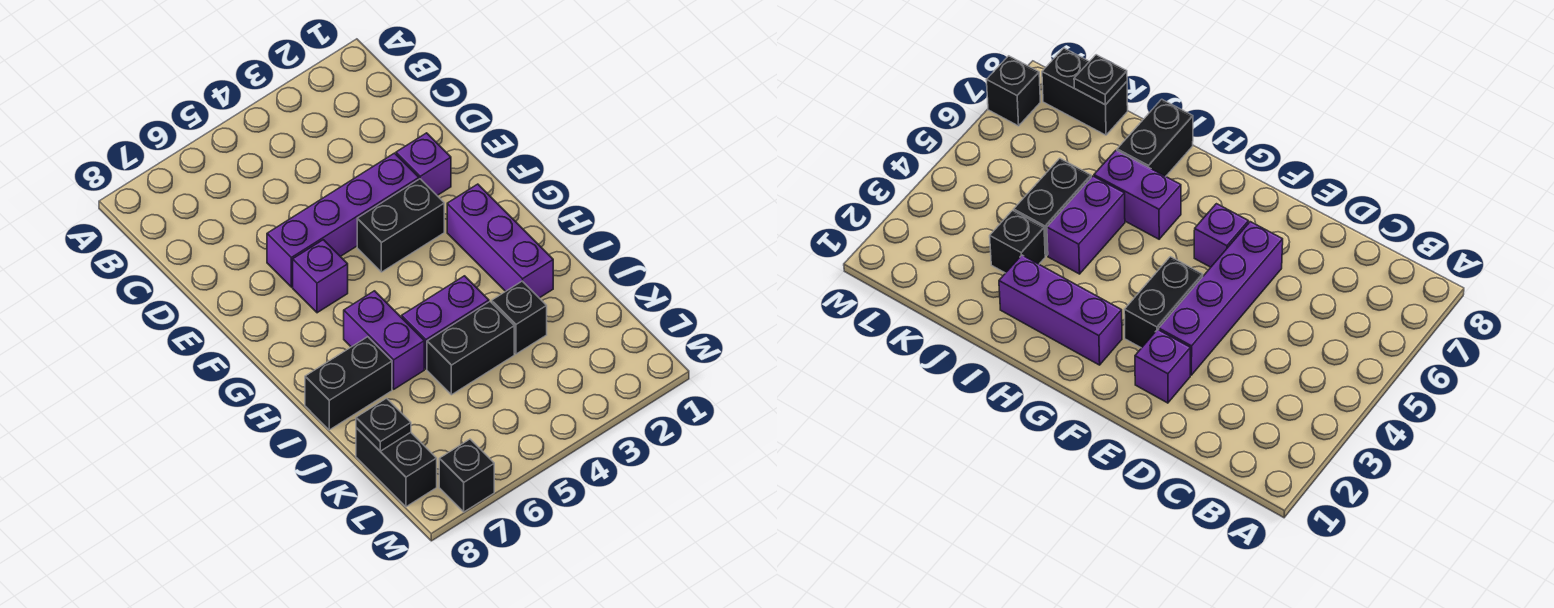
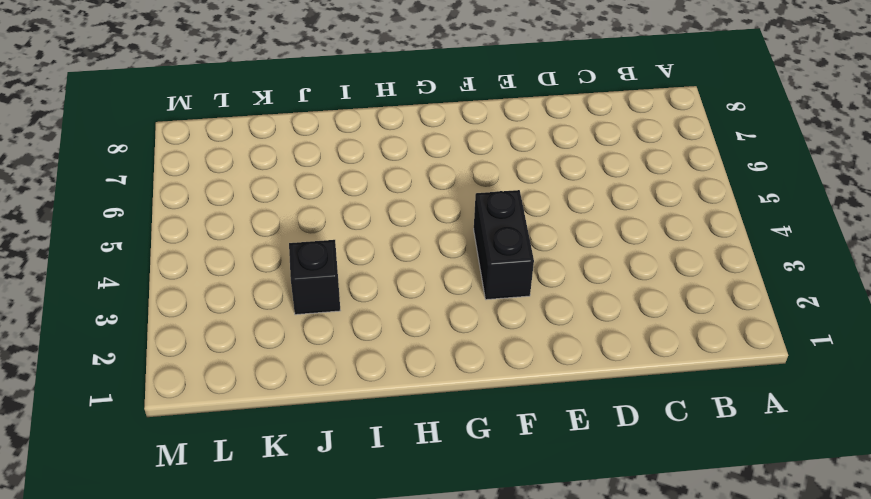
none -> purple brick E2 level 1
none -> purple brick E3:E6 level 1
none -> purple brick F6 level 1

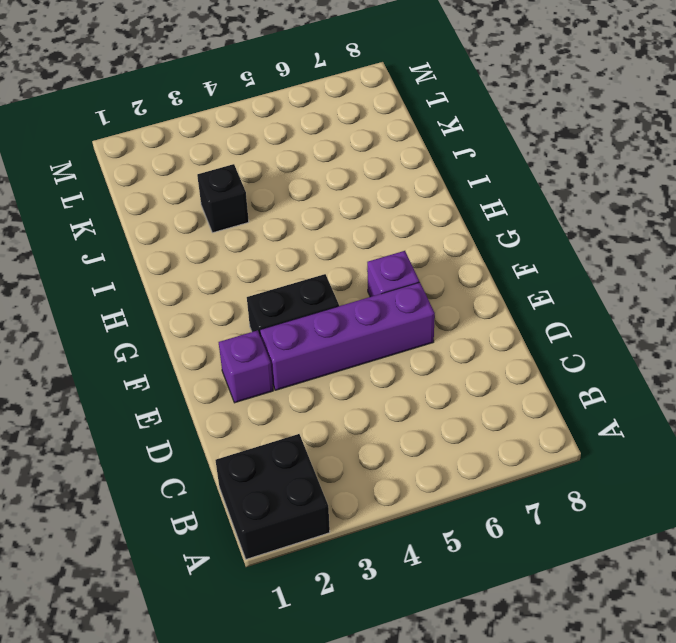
black brick A1:B2 level 1 -> none
none -> purple brick G2:I2 level 1
none -> purple brick H6:I6 level 1
none -> purple brick I4:I5 level 1

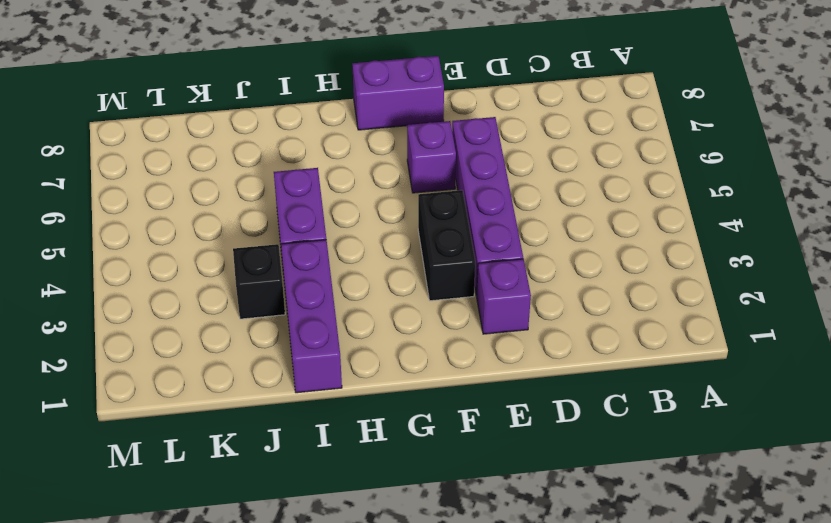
purple brick F8:G8 level 1 -> purple brick H6:I6 level 1
purple brick I1:I3 level 1 -> purple brick G2:I2 level 1
none -> black brick I7:I8 level 1
none -> black brick J4:J5 level 1
none -> black brick K8:L8 level 1

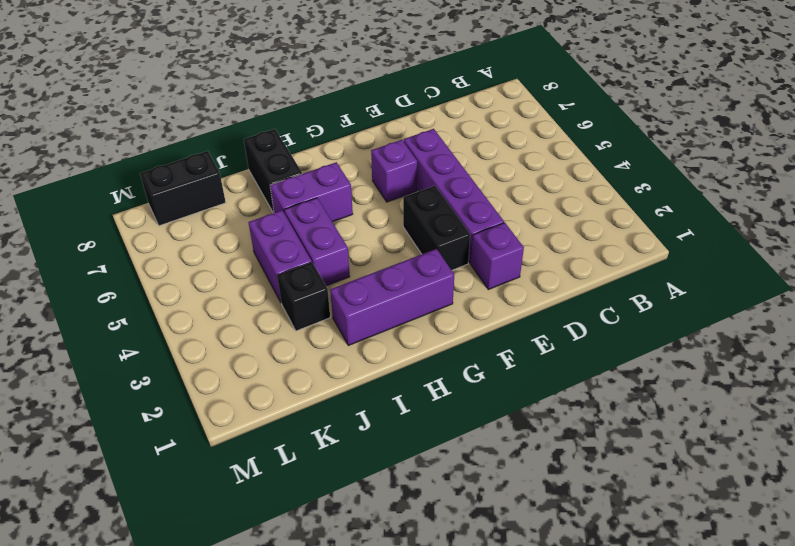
purple brick J4:J5 level 1 -> black brick J4:J5 level 1
none -> black brick M7 level 1
none -> black plate K8 level 2

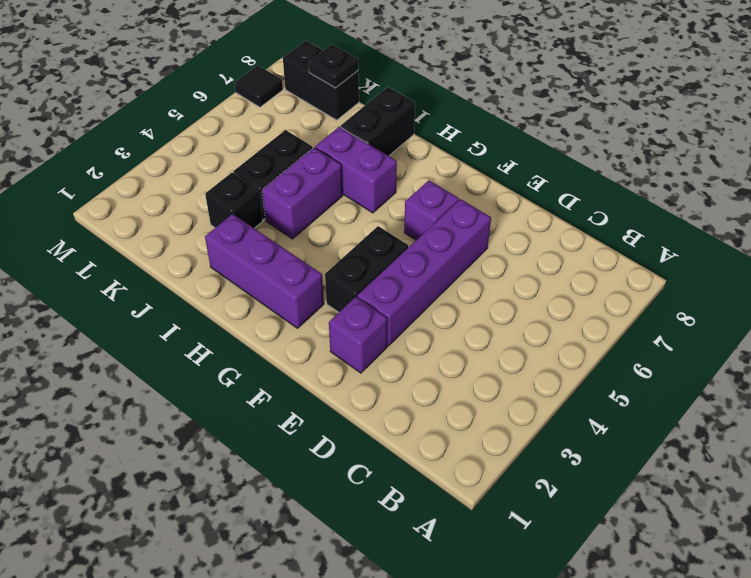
black tile M7 level 1 -> black brick M7 level 1

